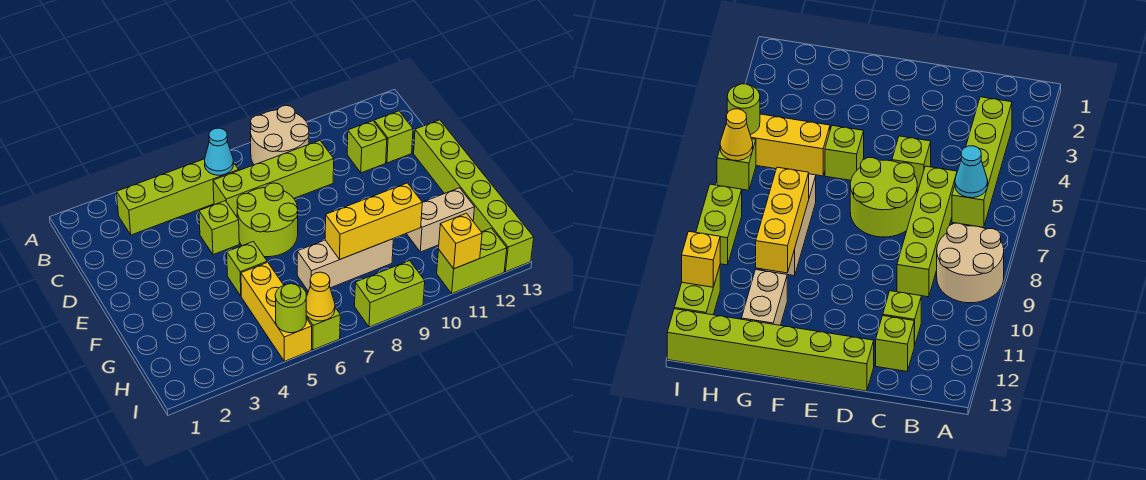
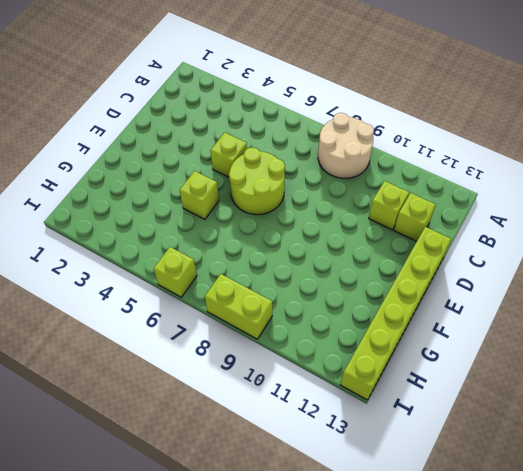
none -> lime brick B3:B6 level 1
none -> lime brick C6:C9 level 1
none -> yellow brick G5:I5 level 1

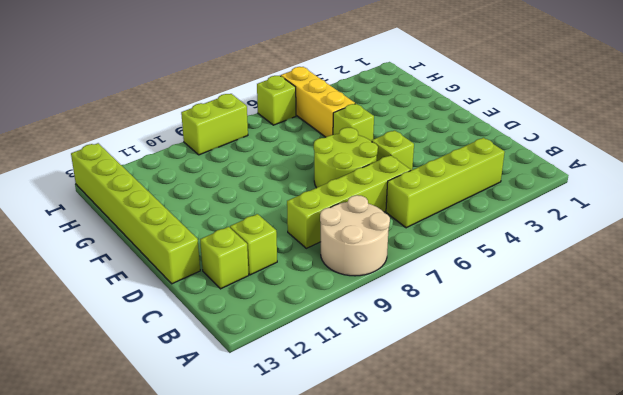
none -> tan brick G7:G9 level 1
none -> tan brick G11:G12 level 1
none -> lime brick I11:I12 level 1

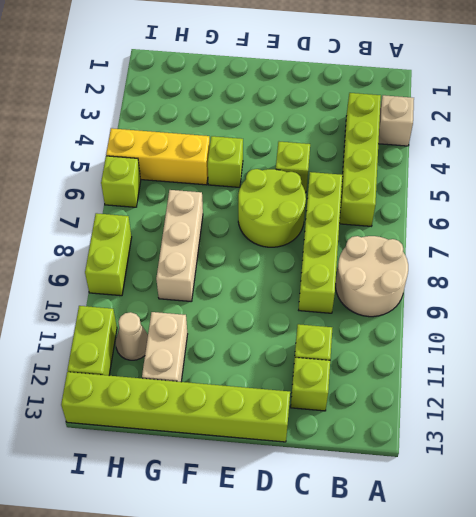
tan brick A3 level 1 -> none
tan cone H11 level 1 -> none
none -> cyan cone B6 level 2
none -> yellow brick G8:G10 level 2
none -> lime round brick I5 level 2

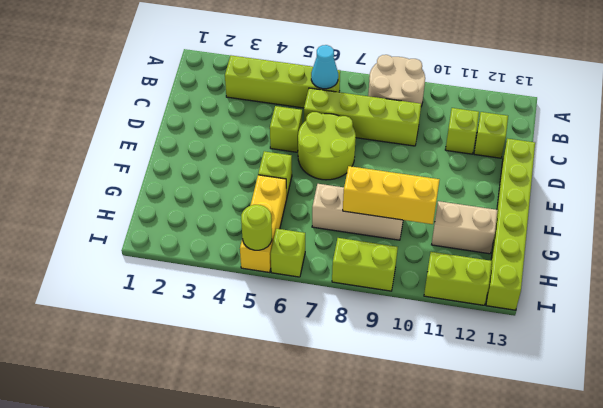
none -> yellow cone I6 level 2
none -> yellow brick I11 level 2

